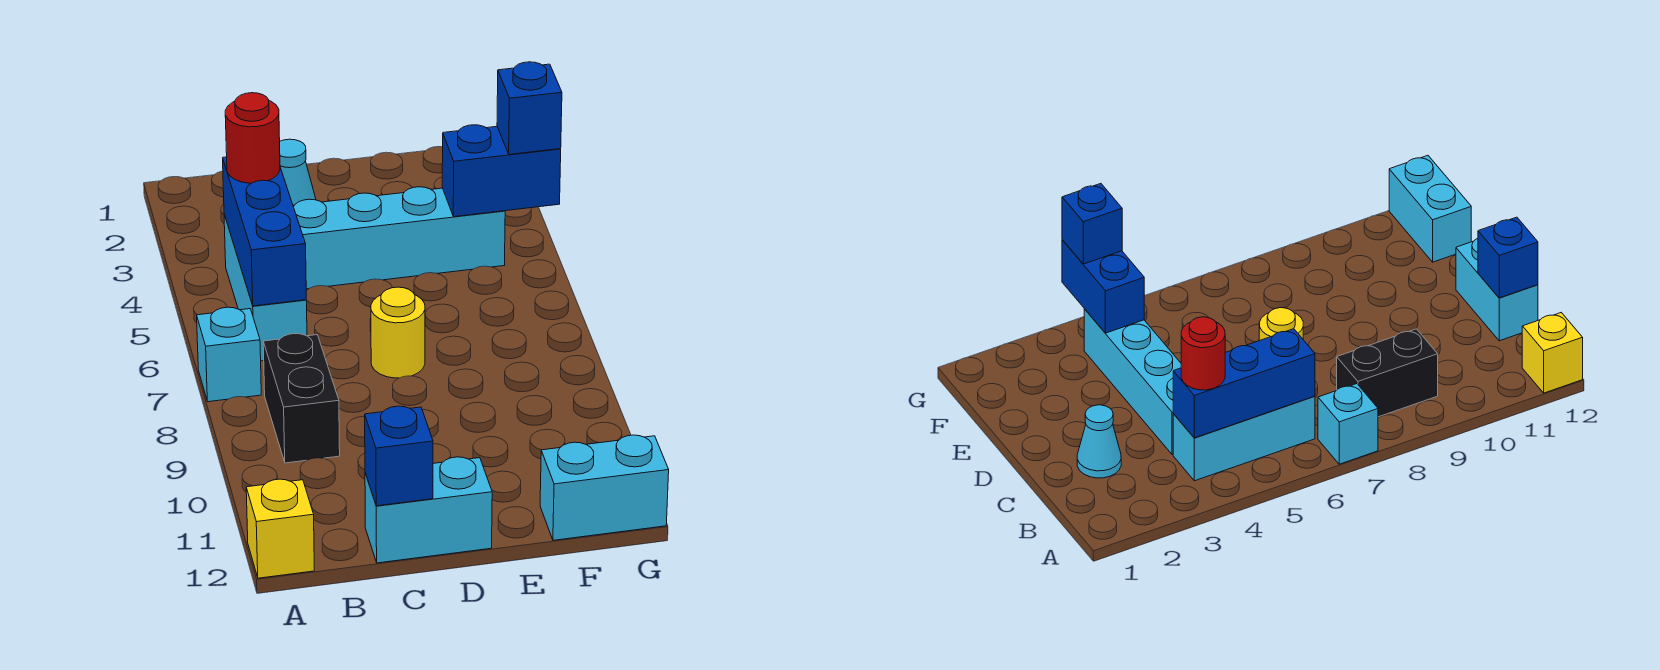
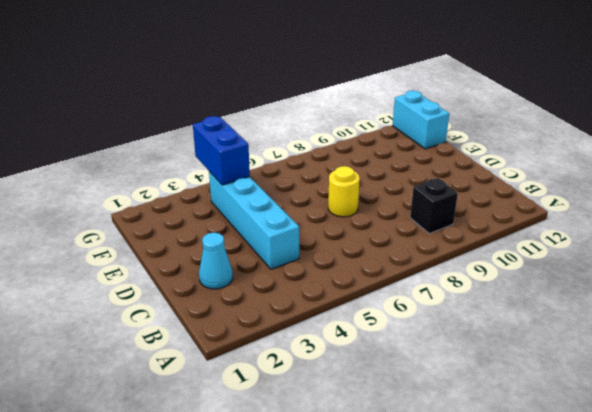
black brick B9 level 1 -> black brick B8:B9 level 1
none -> cyan brick A7 level 1
none -> yellow brick A12 level 1
none -> cyan brick B4:B6 level 1

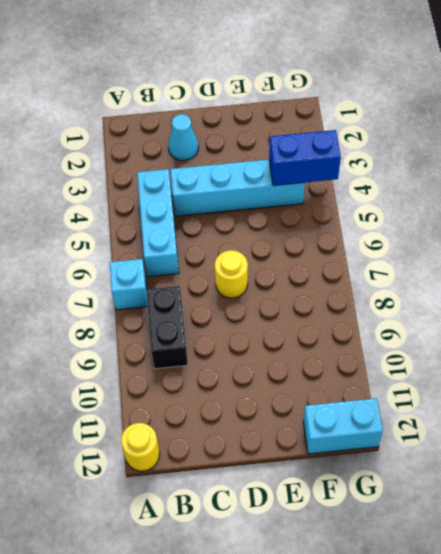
yellow round brick A12 level 1 -> yellow brick A12 level 1
none -> cyan brick C12:D12 level 1
none -> blue brick B4:B6 level 2
none -> blue brick C12 level 2

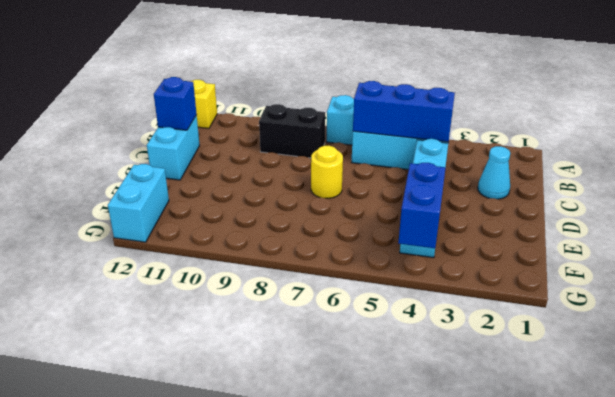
none -> red round brick B4 level 3
none -> blue brick G4 level 3

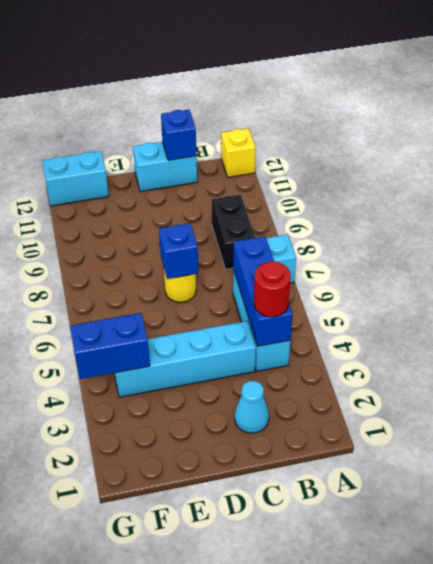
blue brick D7 level 2 -> blue brick G4 level 3

